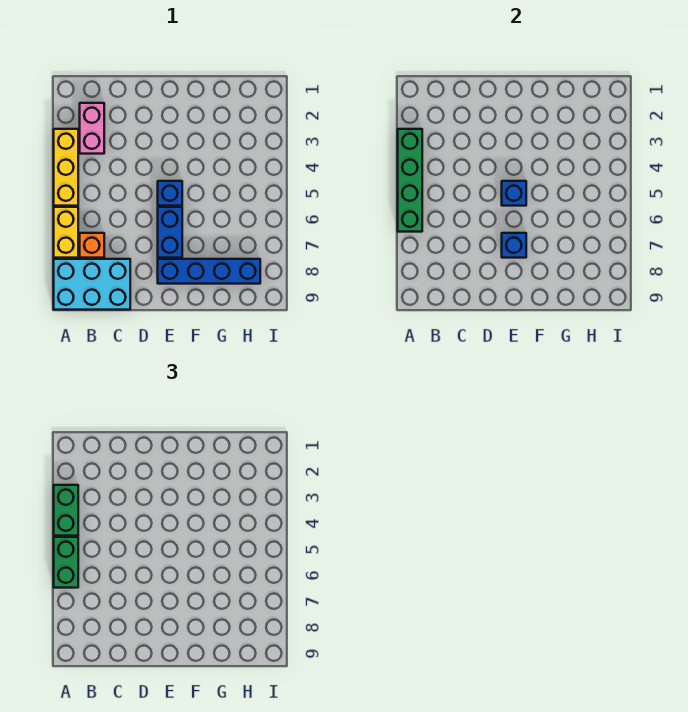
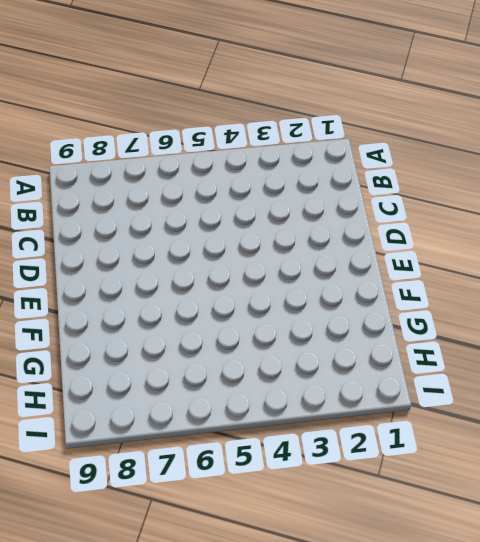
none -> yellow brick A3:A5 level 1
none -> yellow brick A6:A7 level 1
none -> cyan brick A8:C9 level 1

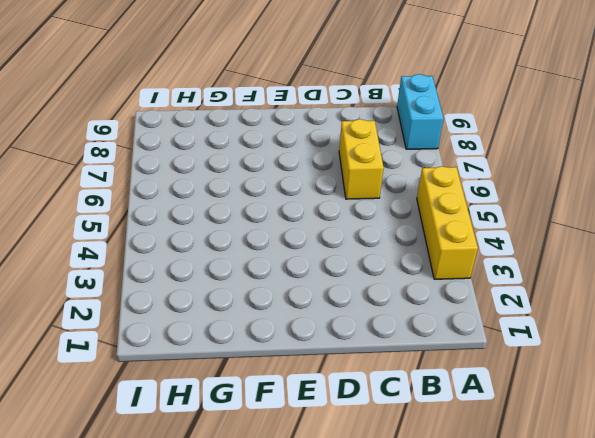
cyan brick A8:A9 level 1 -> cyan brick A8:C9 level 1
yellow brick C6:C7 level 1 -> yellow brick A6:A7 level 1
none -> pink brick B2:B3 level 1
none -> orange brick B7 level 1
none -> blue brick E5 level 1

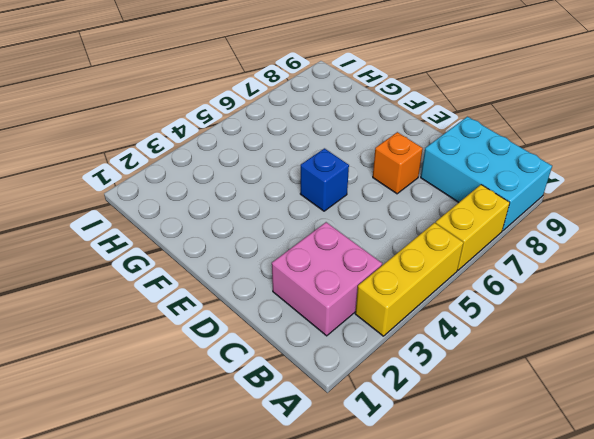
pink brick B2:C3 level 1 -> pink brick B2:B3 level 1
orange brick D7 level 1 -> orange brick B7 level 1
none -> blue brick E6:E7 level 1
none -> blue brick E8:H8 level 1
none -> green brick A3:A6 level 2

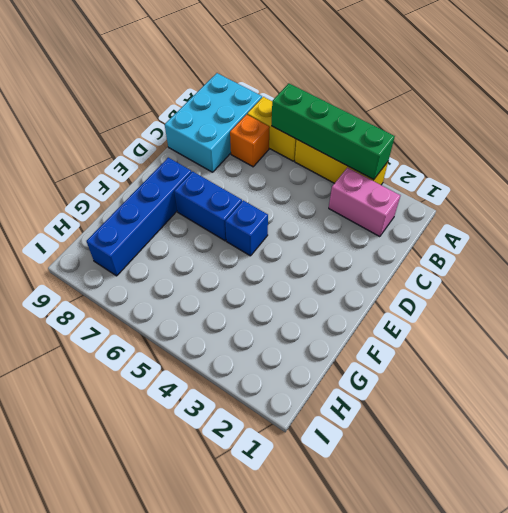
none -> blue brick E5 level 2
none -> blue brick E7 level 2
none -> green brick A3:A4 level 3

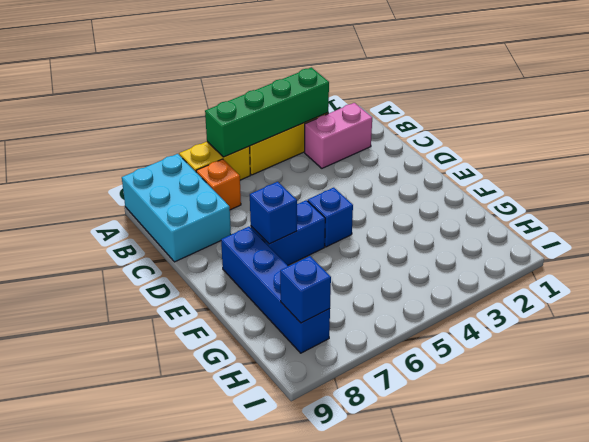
blue brick H8 level 2 -> blue brick E5 level 2
none -> green brick A3:A4 level 3
none -> green brick A5:A6 level 3

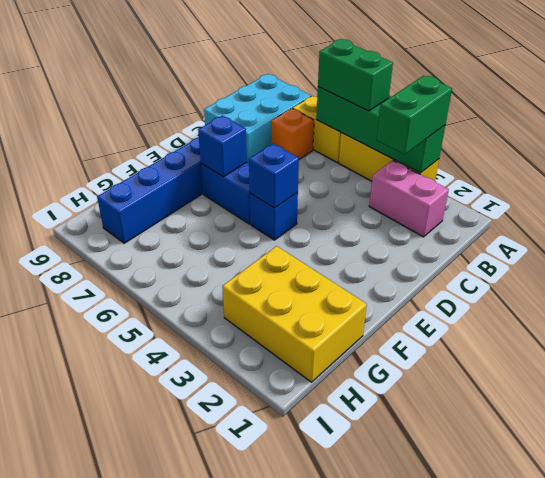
green brick A3:B3 level 3 -> green brick A3:A4 level 3
yellow brick G1:H3 level 1 -> none

